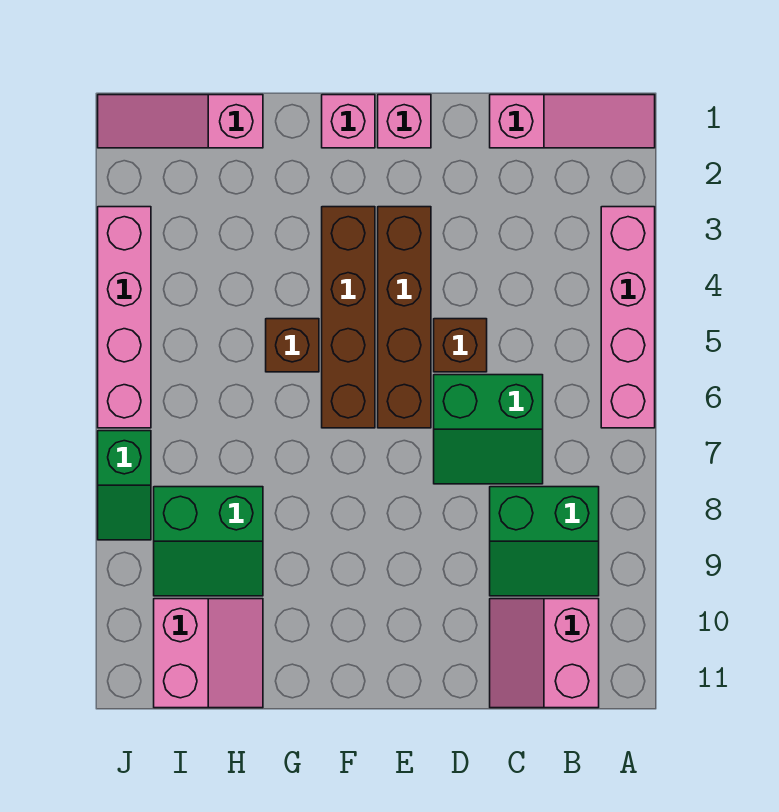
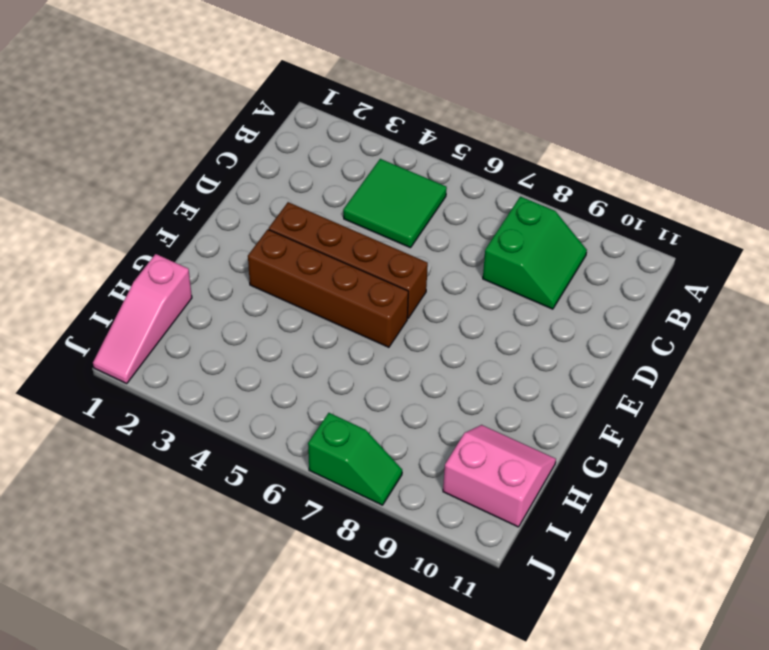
green tile B4:C5 level 1 -> none
none -> pink slope A1:C1 level 1 top C
none -> pink brick A3:A6 level 1
none -> pink slope B10:C11 level 1 top B

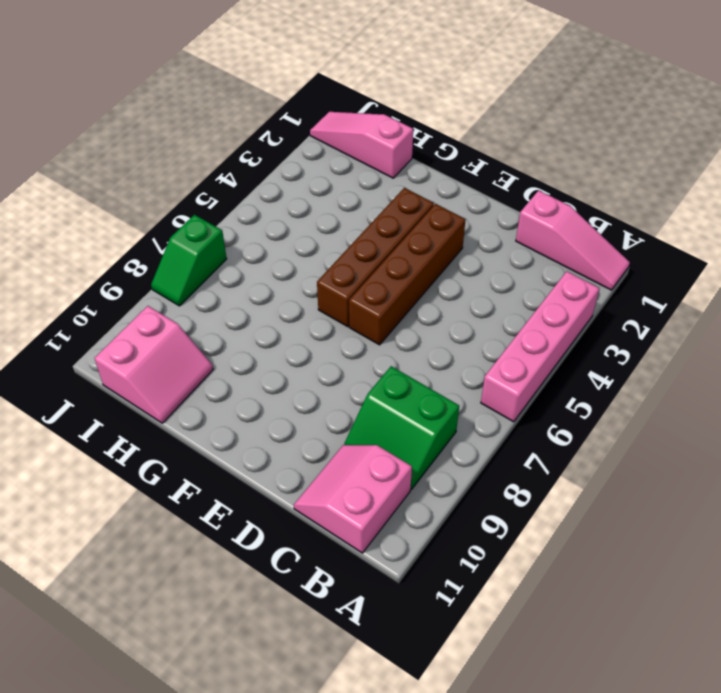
none -> green slope C6:D7 level 1 top 6
none -> brown brick D5 level 1
none -> pink brick E1 level 1

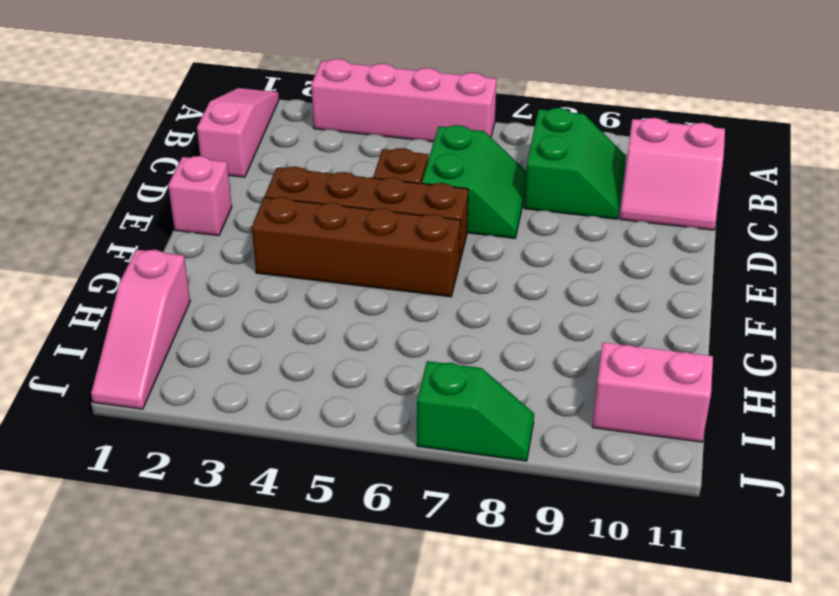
none -> pink brick F1 level 1
none -> brown brick G5 level 1
none -> green slope H8:I9 level 1 top 8

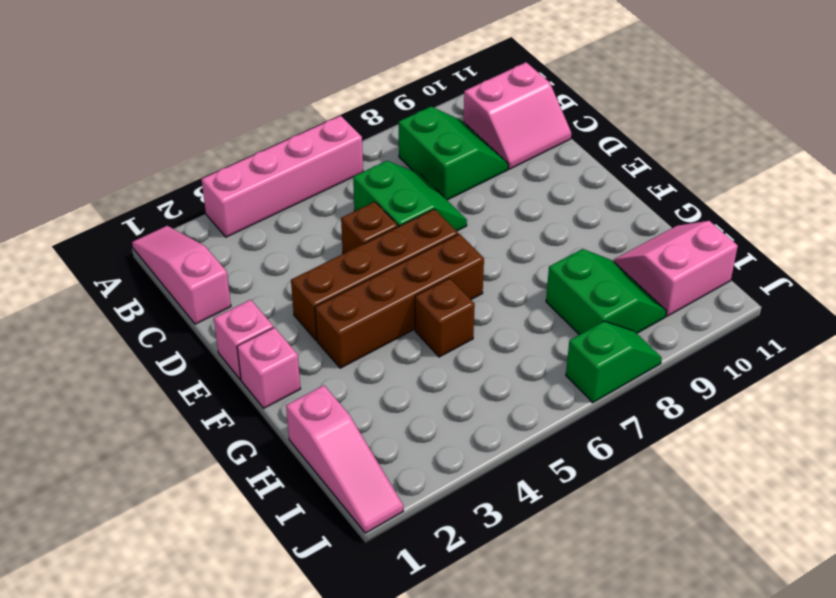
none -> pink brick J3:J6 level 1

